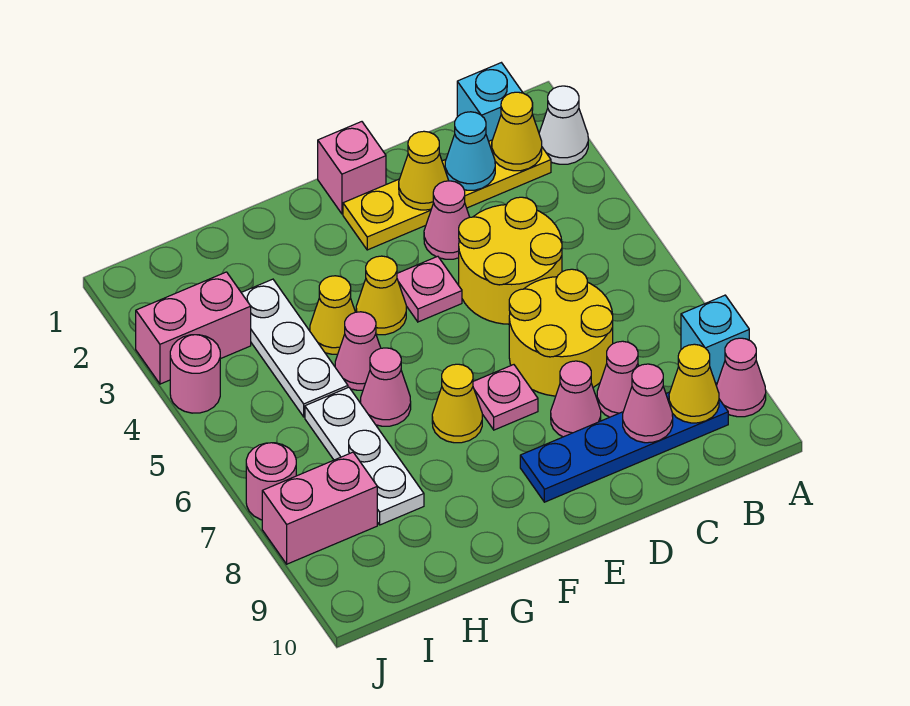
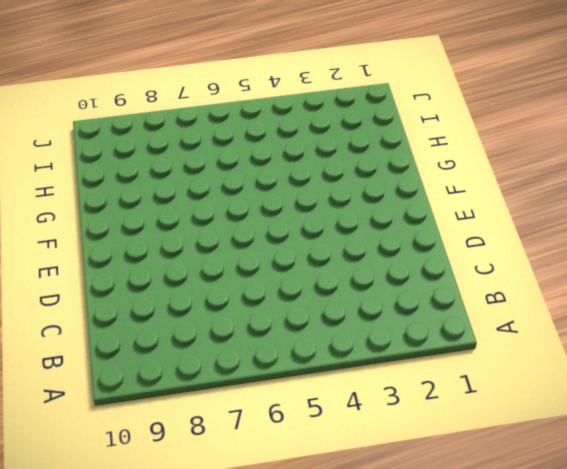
none -> white cone A2 level 1
none -> cyan brick A8 level 1
none -> pink cone A9 level 1
none -> cyan brick B1 level 1

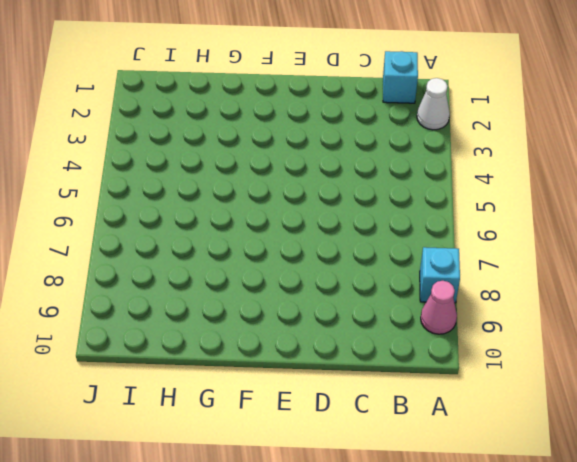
none -> yellow plate B2:E2 level 1
none -> blue plate B9:E9 level 1
none -> yellow round brick C4:D5 level 1
none -> yellow round brick C6:D7 level 1

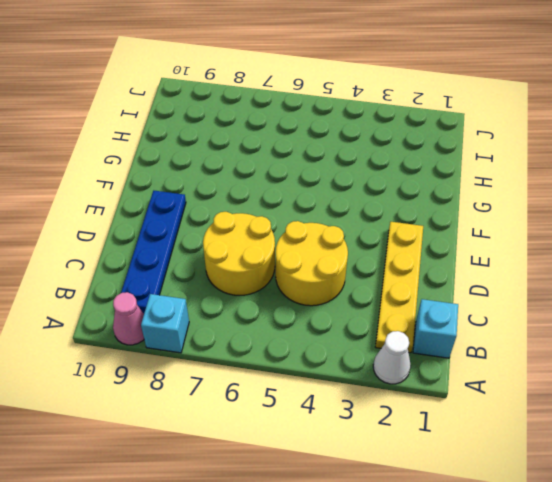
none -> pink cone C8 level 1
none -> pink cone D3 level 1
none -> pink cone D8 level 1
none -> pink brick E1 level 1

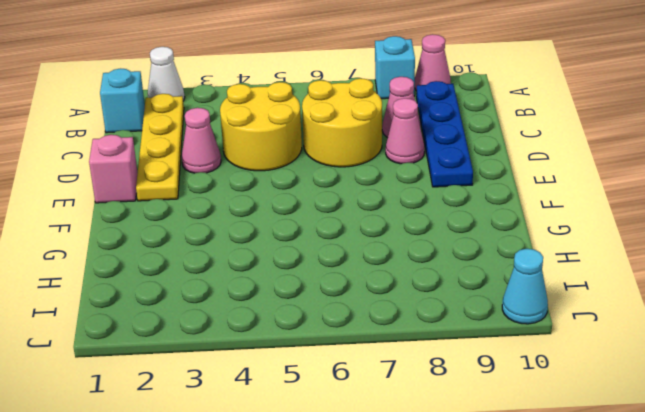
cyan cone J10 level 1 -> cyan cone C2 level 2
none -> pink plate E4 level 1
none -> pink plate E7 level 1
none -> yellow cone F4 level 1
none -> yellow cone F7 level 1

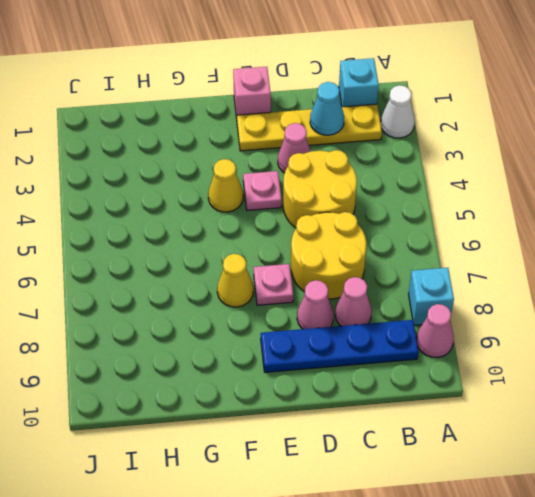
none -> yellow cone G4 level 1
none -> pink cone G5 level 1
none -> pink cone G6 level 1
none -> white plate H3:H5 level 1

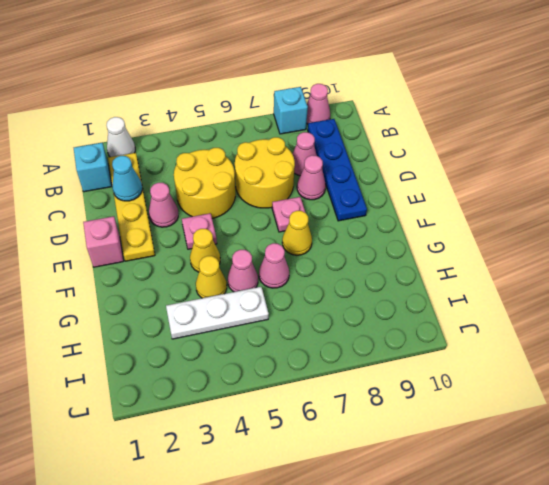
none -> white plate H6:H8 level 1
none -> pink brick I3:J3 level 1
none -> pink brick I8:J8 level 1
none -> pink round brick J4 level 1

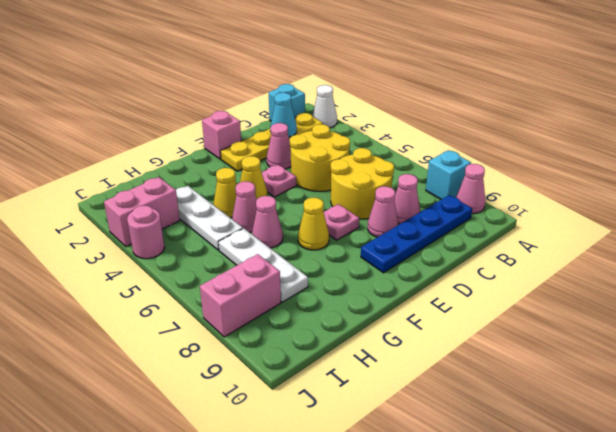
none -> pink round brick J7 level 1
none -> yellow cone B2 level 2
none -> yellow cone B9 level 2
none -> pink cone C9 level 2

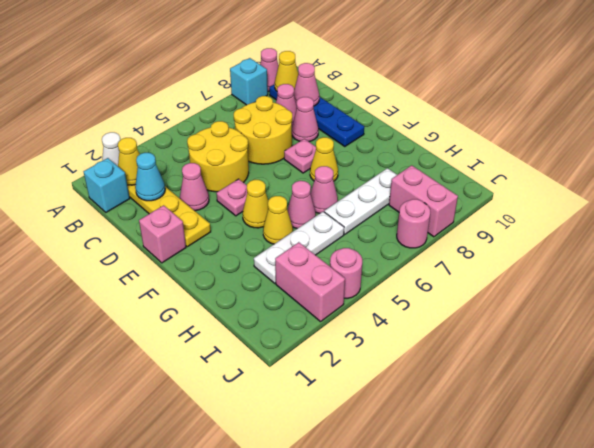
none -> yellow cone D2 level 2

